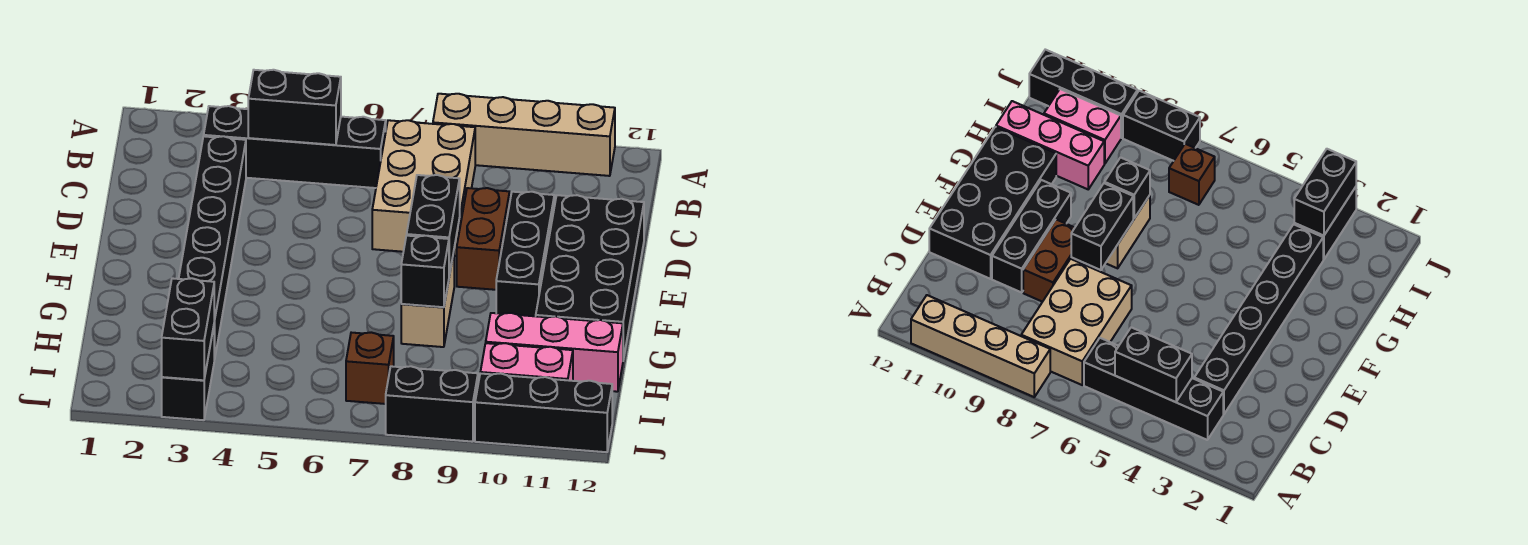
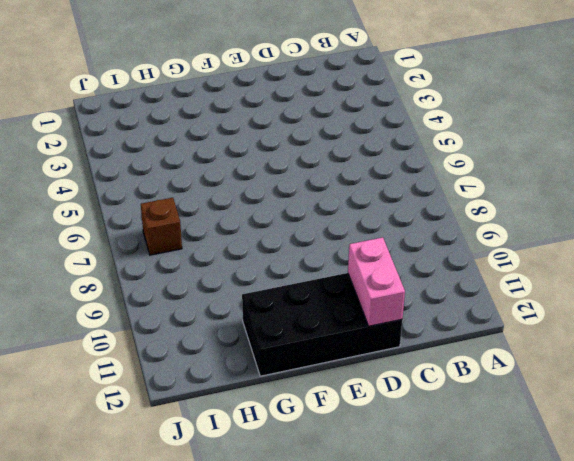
pink brick D11:D12 level 2 -> pink brick I10:I11 level 1
none -> tan brick A8:A11 level 1
none -> black brick B3:B6 level 1
none -> tan brick B7:D8 level 1

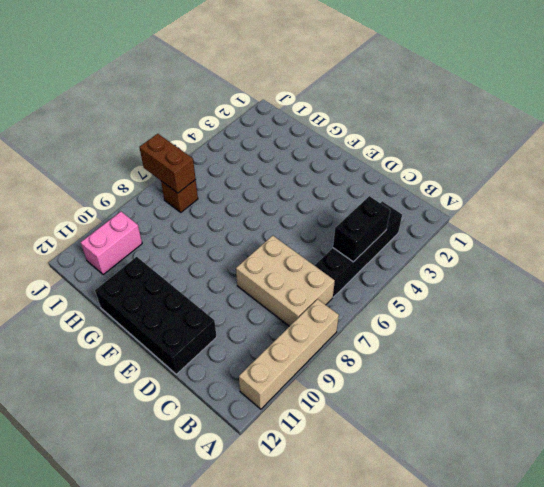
brown brick I7:J7 level 2 -> brown brick D9:E9 level 1
none -> black brick C3:H3 level 1
none -> black brick D10:F10 level 1
none -> tan brick F8:G8 level 1

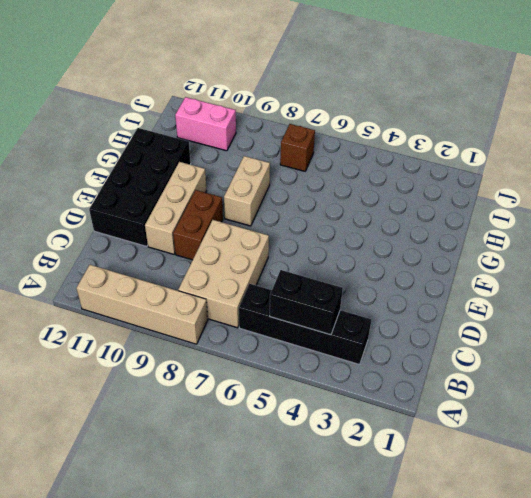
tan brick D10:F10 level 1 -> black brick D10:F10 level 1
none -> black brick C3:H3 level 1
none -> pink brick H10:H12 level 1
none -> black brick I3:J3 level 1

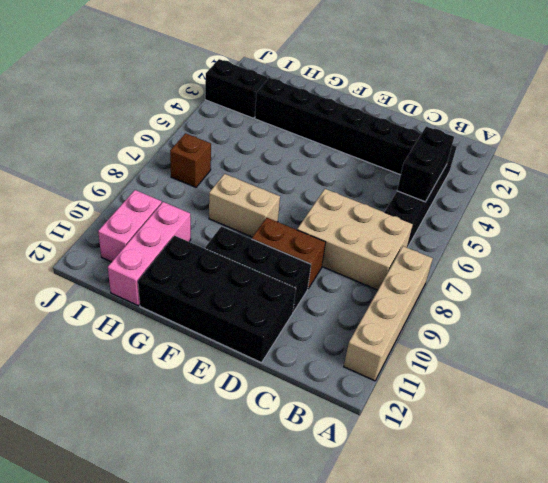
none -> black brick J8:J9 level 1
none -> black brick J10:J12 level 1
none -> black brick E8:F8 level 2

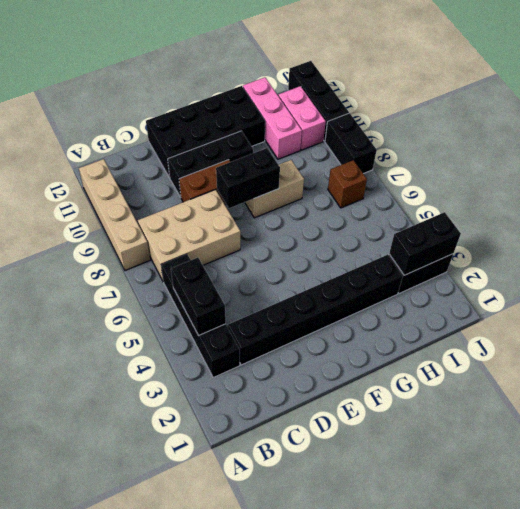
none -> black brick G8 level 2

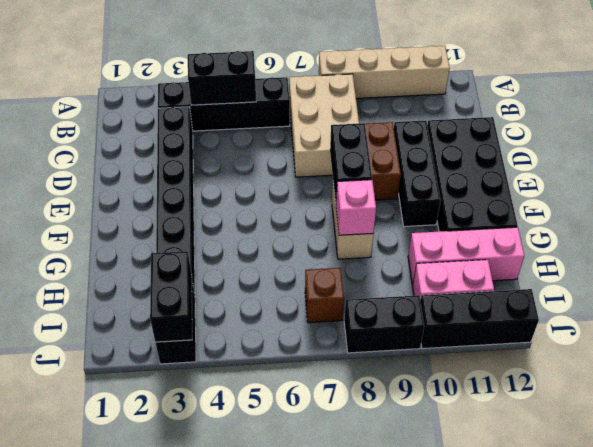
pink brick G8 level 2 -> black brick G8 level 2

